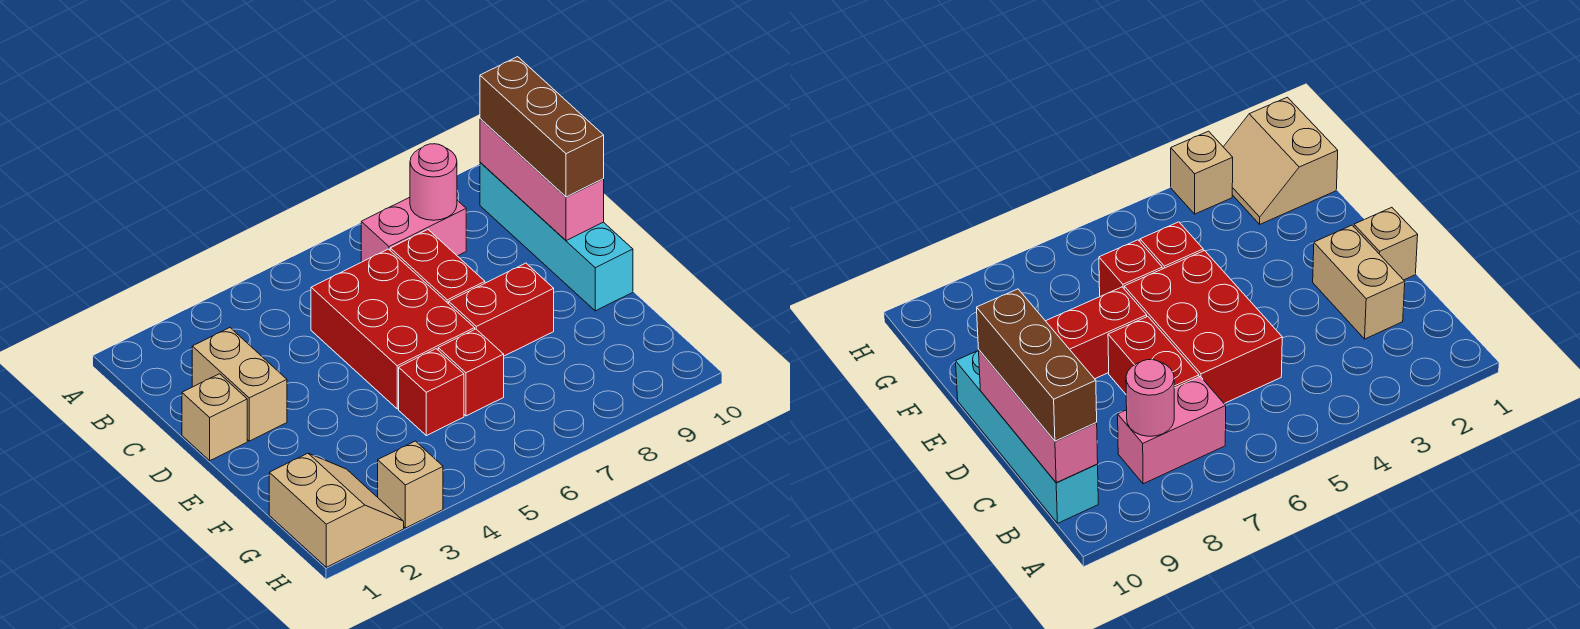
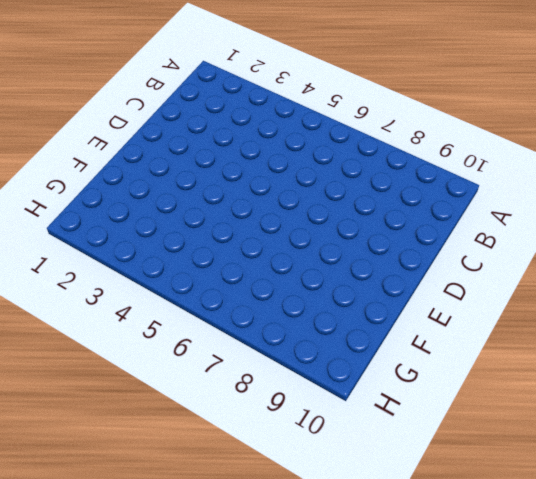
none -> pink brick B7:B8 level 1
none -> cyan brick B10:E10 level 1
none -> tan brick C2:D2 level 1

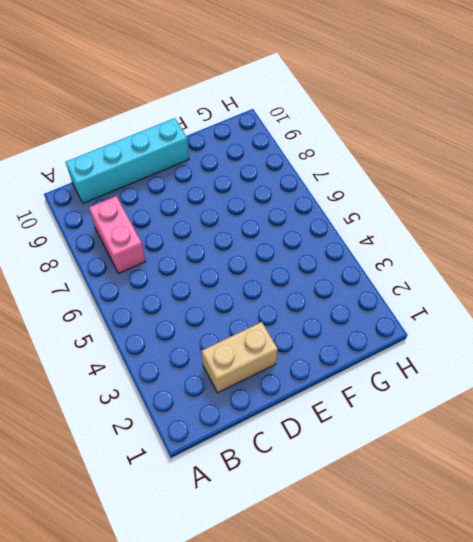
none -> red brick C5:E6 level 1
none -> red brick C7:D7 level 1
none -> tan brick D1 level 1

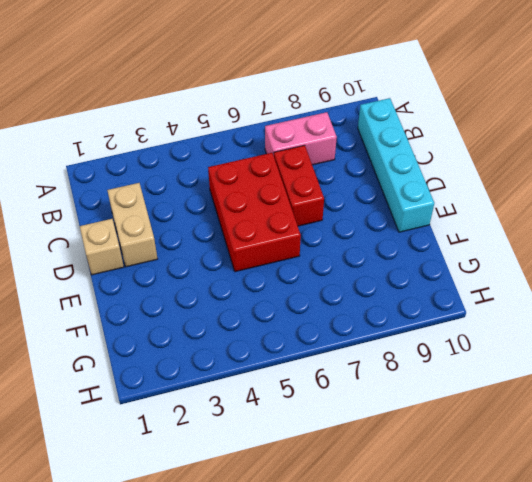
none -> red brick E7:E8 level 1
none -> red brick F5 level 1
none -> red brick F6 level 1

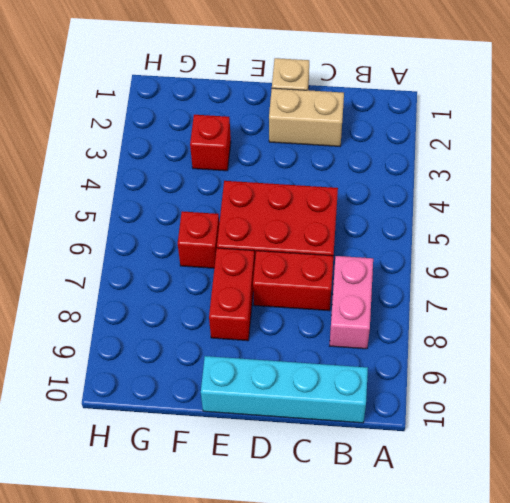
red brick F3 level 1 -> red brick F5 level 1
none -> tan slope G1:H2 level 1 top 1
none -> tan brick H3 level 1
none -> pink round brick B8 level 2

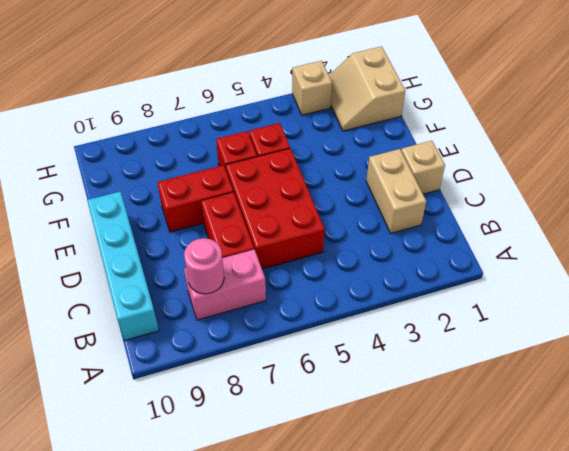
none -> pink brick B10:D10 level 2
none -> brown brick B10:D10 level 3

